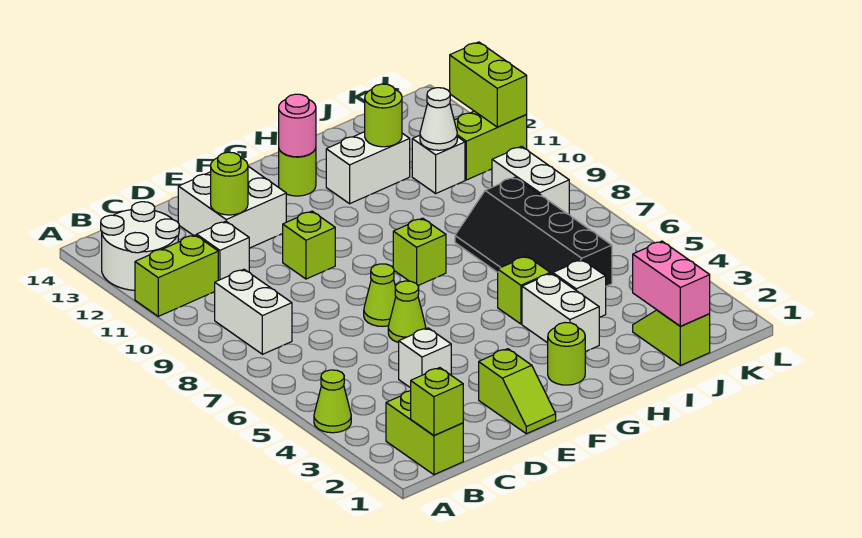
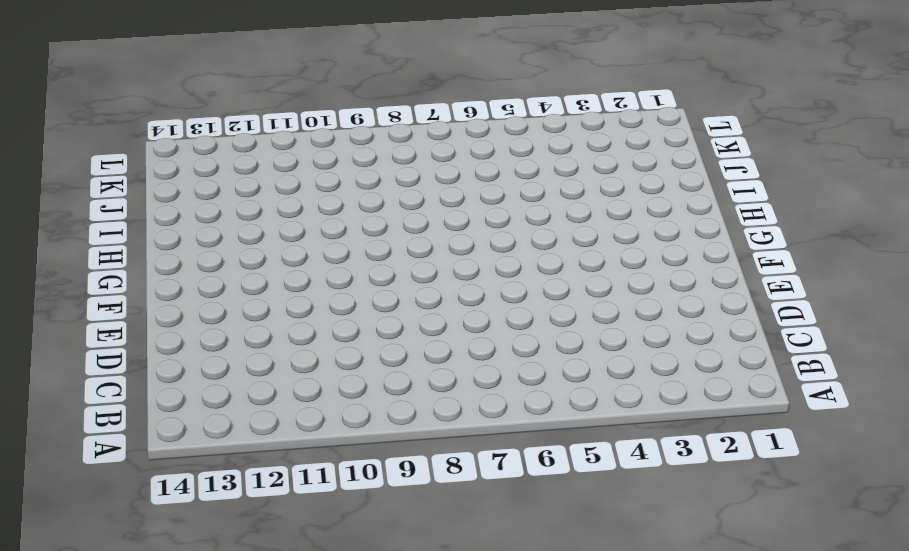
none -> lime cone A4 level 1
none -> lime brick A11:B11 level 1
none -> white round brick A12:B13 level 1
none -> lime brick B1:B2 level 1

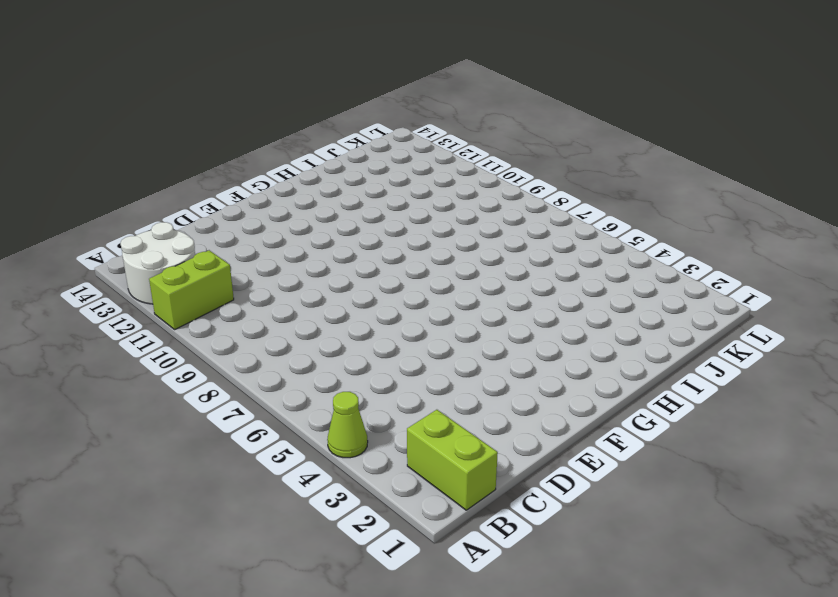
none -> white brick B8:B9 level 1
none -> white brick C11 level 1
none -> white brick D4 level 1
none -> white brick D12:E13 level 1

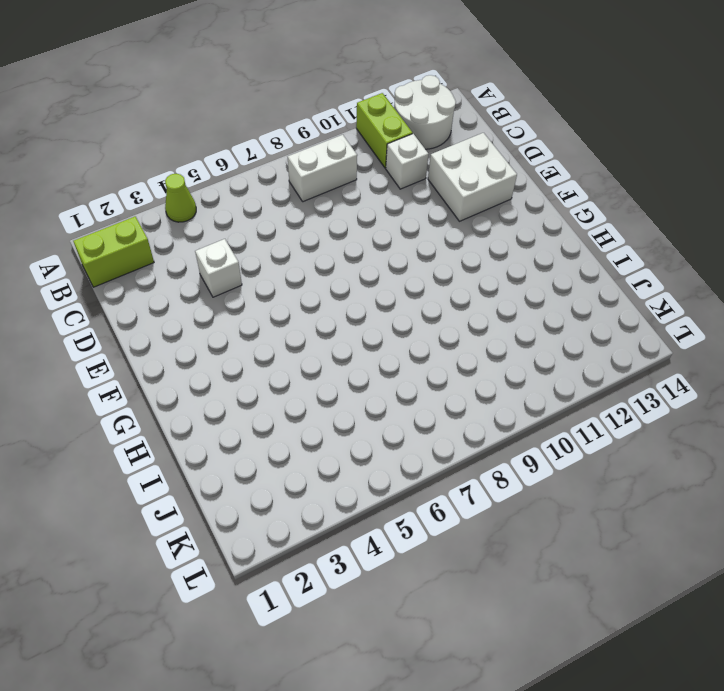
none -> lime slope E1:E2 level 1 top 2
none -> lime cone E6 level 1
none -> lime cone E7 level 1
none -> lime brick E10 level 1

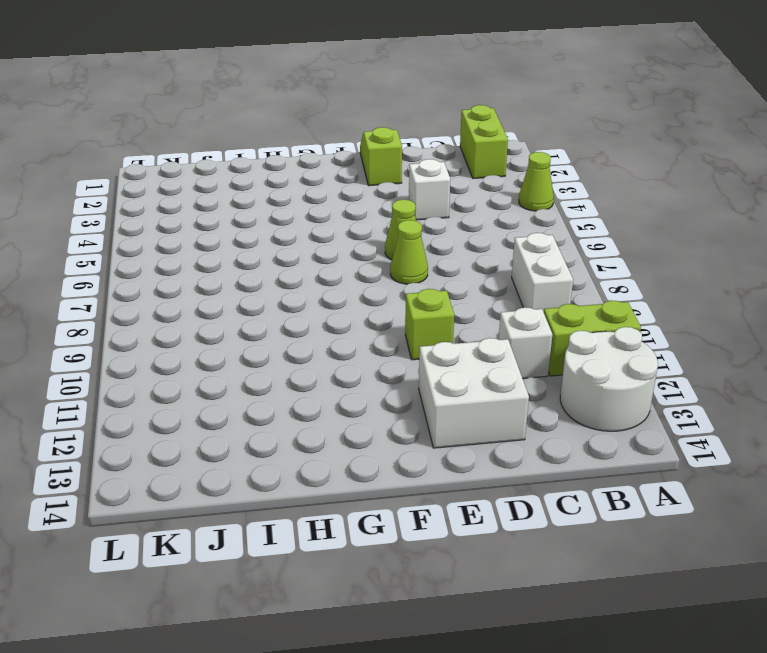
none -> lime round brick G2 level 1
none -> lime brick G8 level 1
none -> lime round brick G13 level 1
none -> white brick H3:H4 level 1

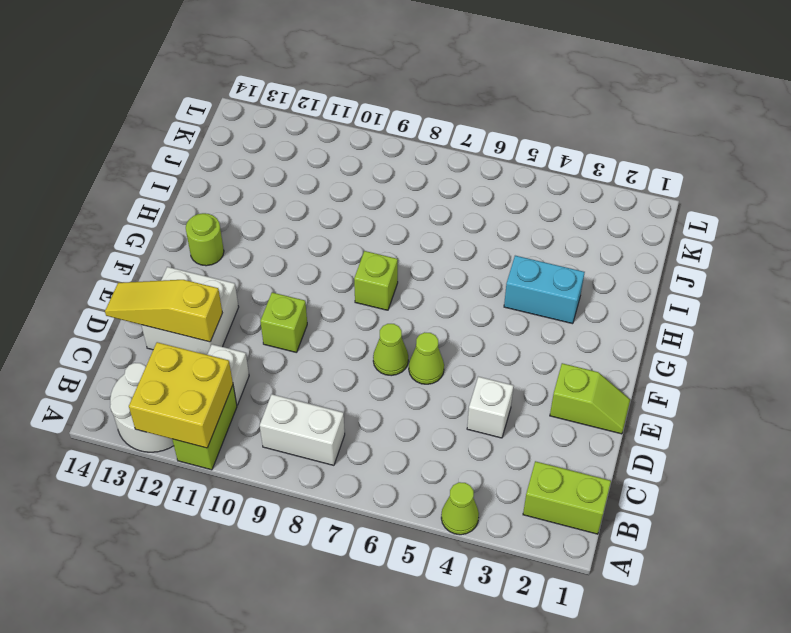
yellow brick A11:B12 level 2 -> none
yellow slope D12:D14 level 2 top 12 -> lime round brick D12 level 2
cyan brick H3:H4 level 1 -> white brick H3:H4 level 1
none -> lime round brick G2 level 1
none -> lime brick H5 level 1
none -> white brick H12:I12 level 1
none -> white brick I4 level 1

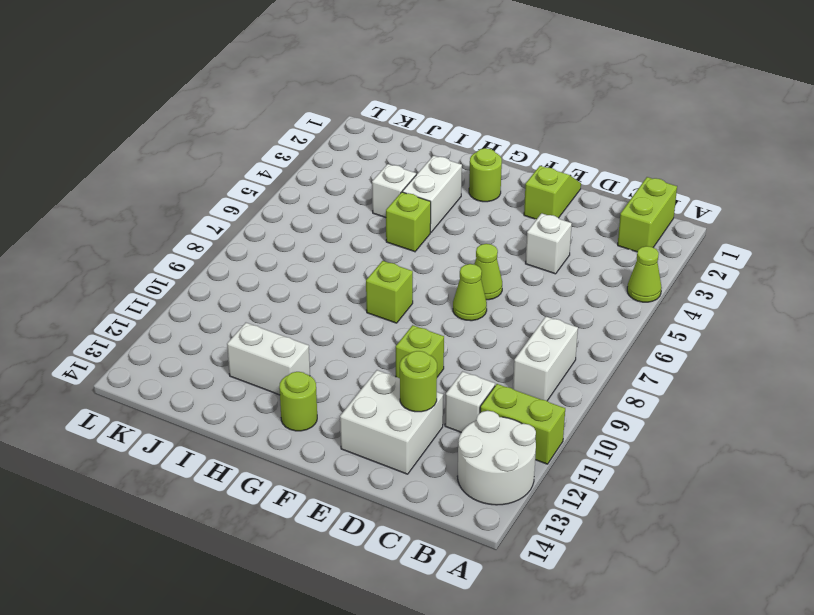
none -> black slope I5:J8 level 1 top J
none -> lime slope J1:J2 level 1 top 1
none -> white brick J11 level 1
none -> white brick K8:K9 level 1

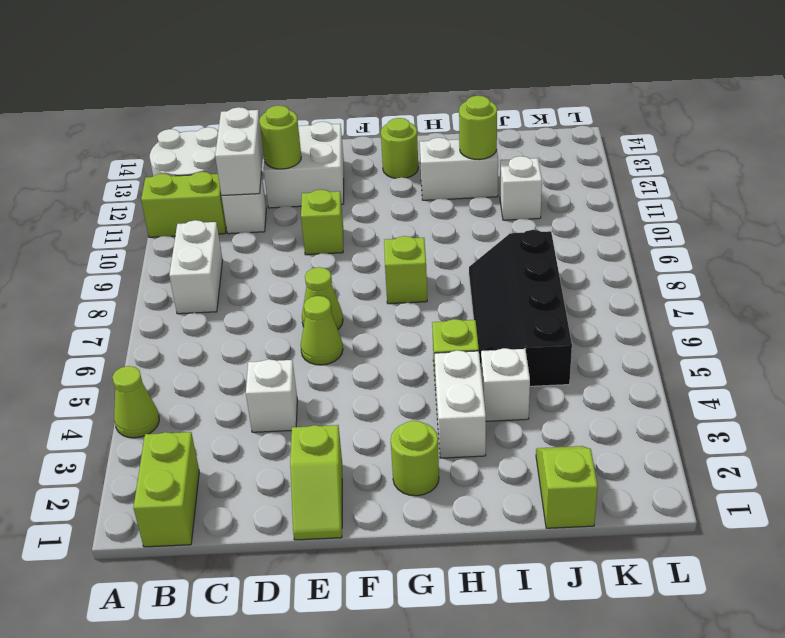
white brick C11:C12 level 2 -> white brick K8:K9 level 1
none -> lime brick K11:L11 level 1
none -> lime brick B1 level 2
none -> pink round brick G13 level 2
none -> pink brick J1:J2 level 2

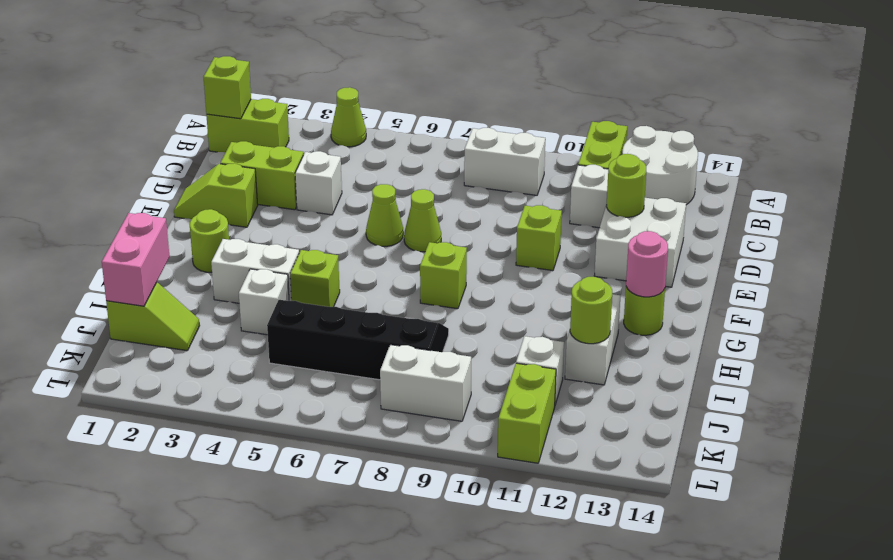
lime brick D2:D3 level 1 -> lime brick L11:L12 level 2
pink brick I1:J1 level 2 -> pink brick J1:J2 level 2
none -> white cone J11 level 2

